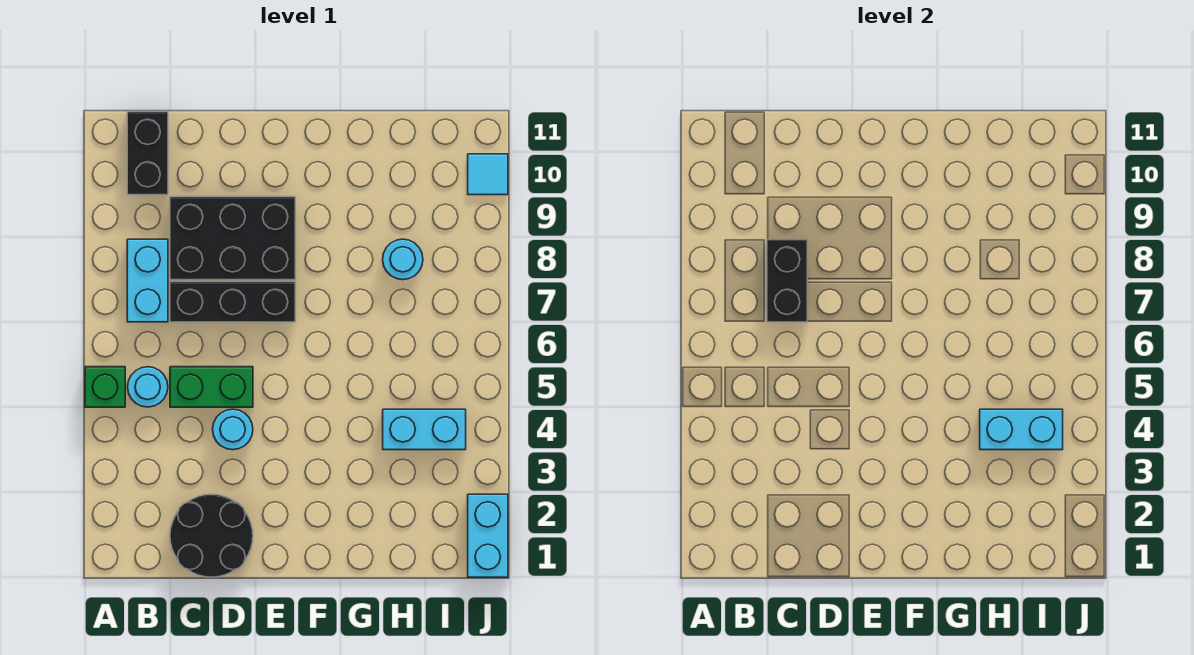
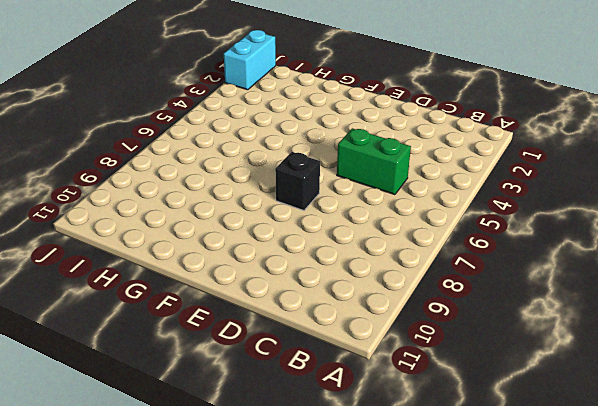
black brick E7 level 1 -> black brick C7:E7 level 1
none -> green brick A5 level 1
none -> cyan round brick B5 level 1
none -> cyan brick B7:B8 level 1

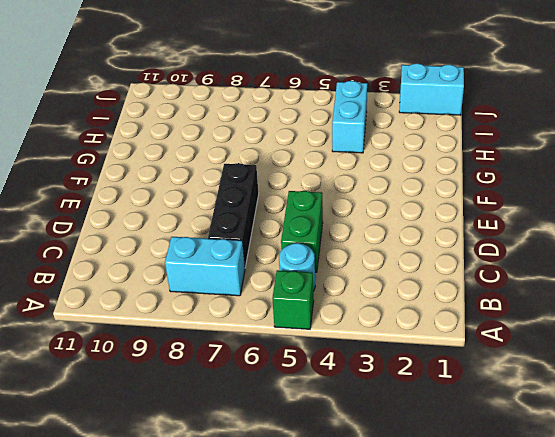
none -> black brick B10:B11 level 1
none -> black round brick C1:D2 level 1
none -> black brick C8:E9 level 1

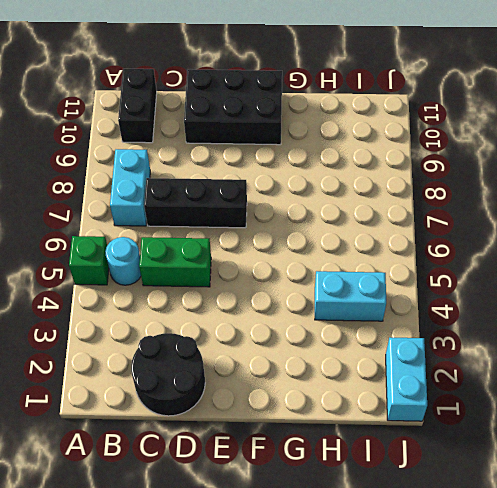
black brick D10:F11 level 1 -> black brick C8:E9 level 1
none -> cyan round brick D4 level 1
none -> cyan round brick H8 level 1
none -> cyan tile J10 level 1

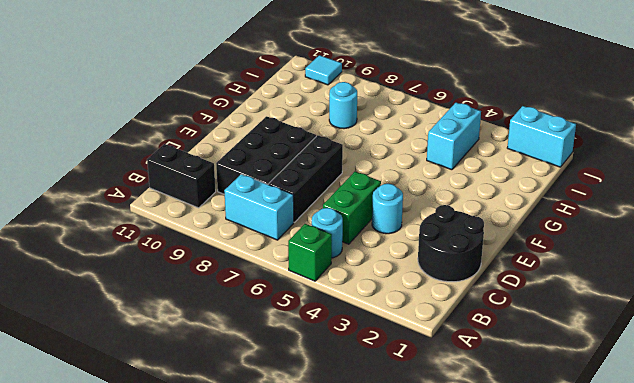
none -> black brick C7:C8 level 2
none -> cyan brick H4:I4 level 2

